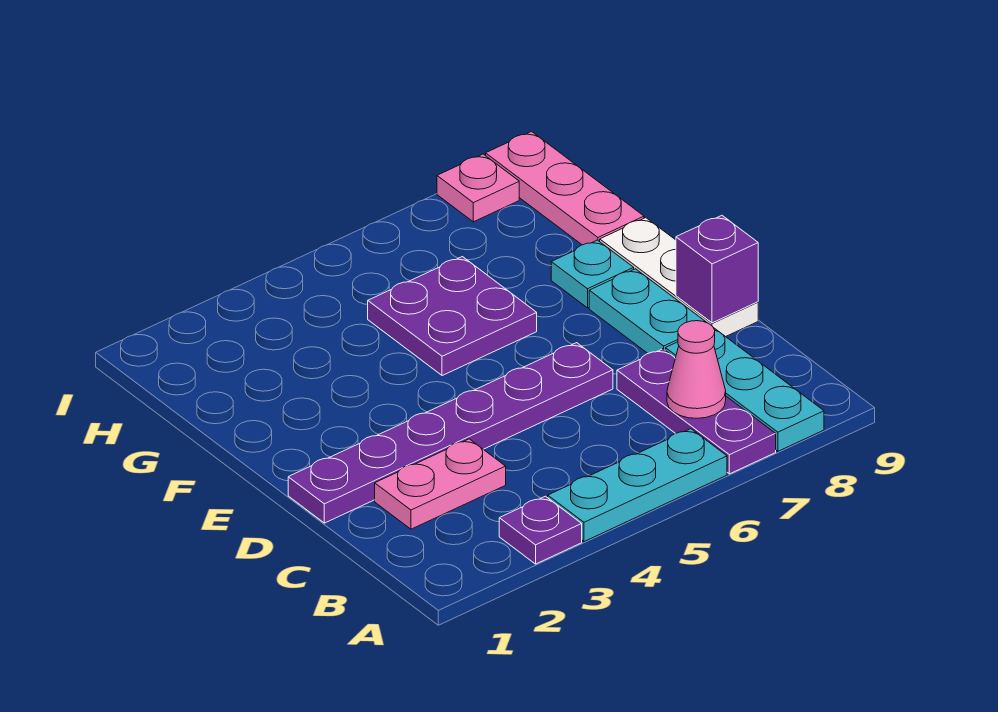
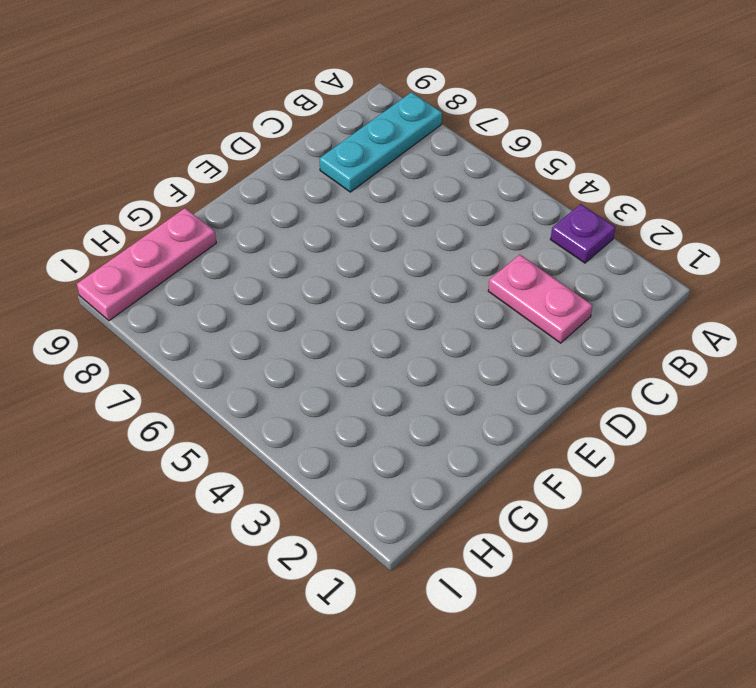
none -> cyan plate A4:A6 level 1
none -> purple plate A7:C7 level 1
none -> purple plate D1:D6 level 1

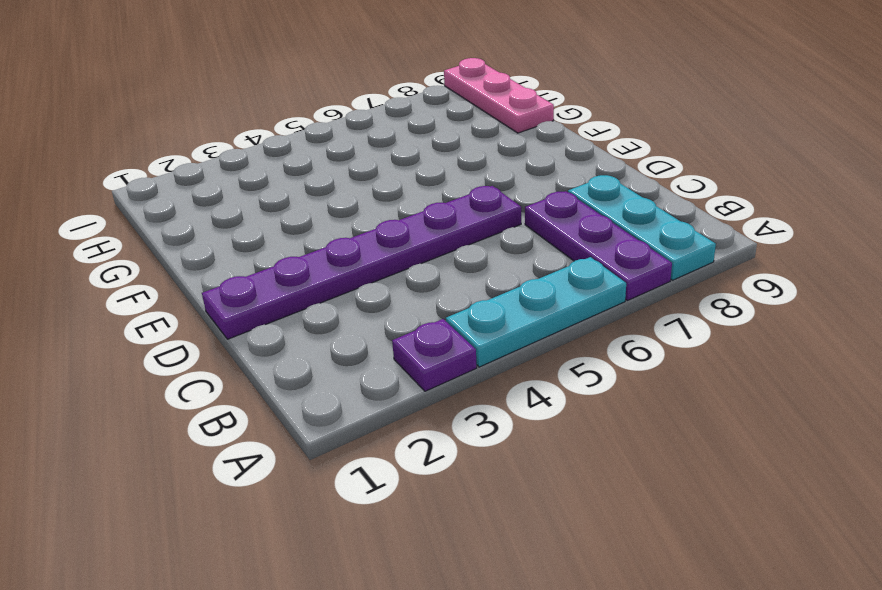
none -> pink plate C2:C3 level 1
none -> cyan plate D8:E8 level 1
none -> white plate D9:F9 level 1

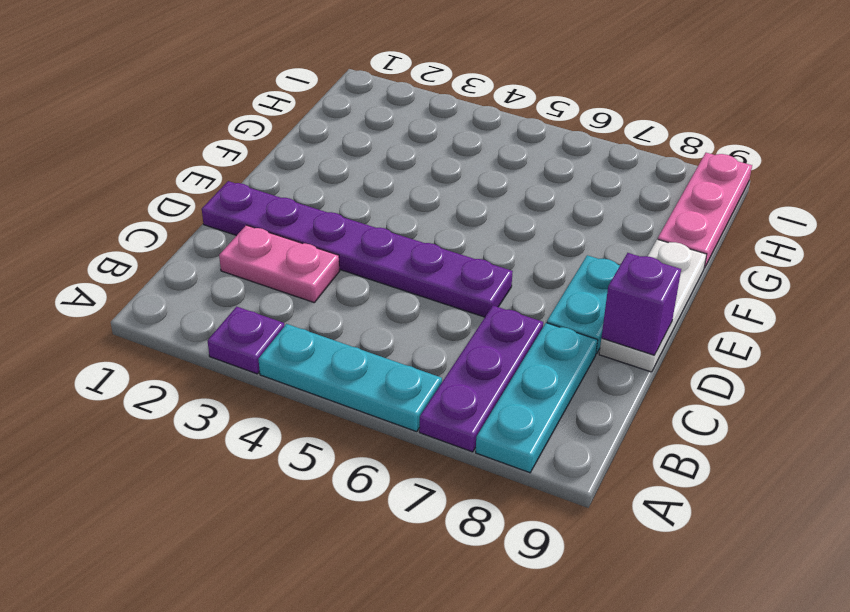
none -> purple plate F5:G6 level 1
none -> cyan plate F8 level 1
none -> pink plate I8 level 1

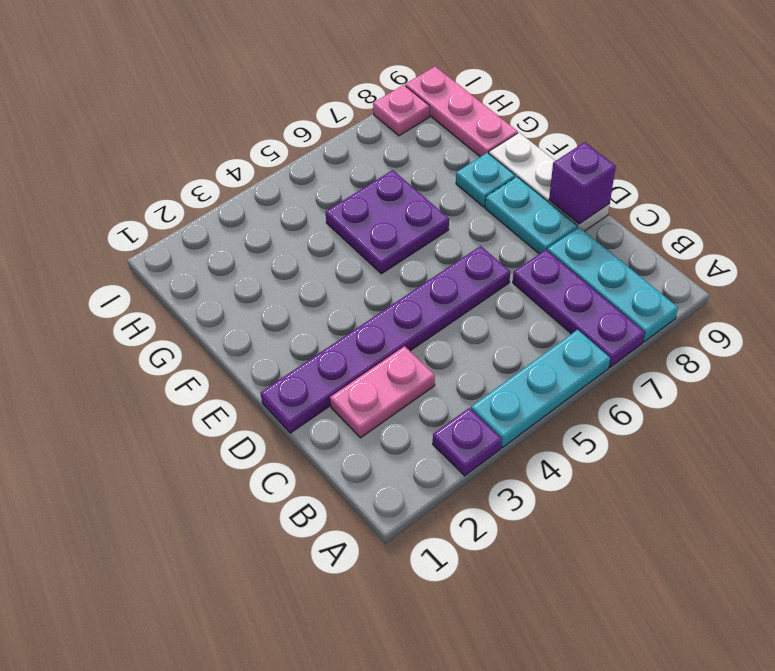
none -> pink cone B7 level 2

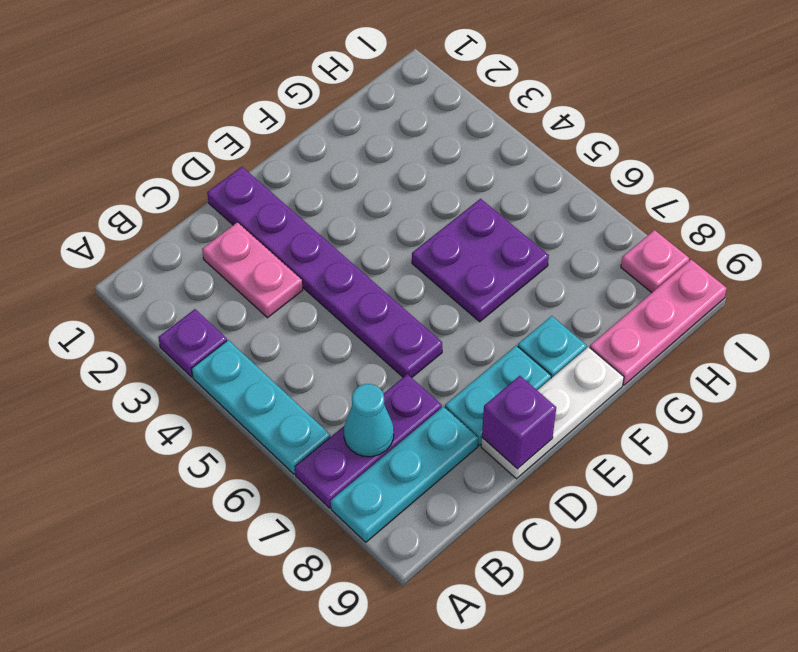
cyan cone B7 level 2 -> pink cone B7 level 2

